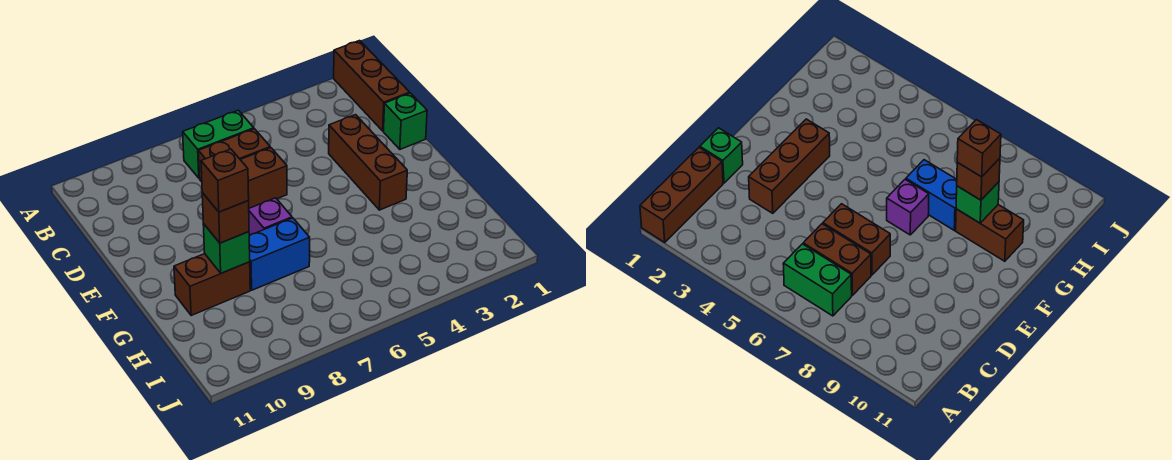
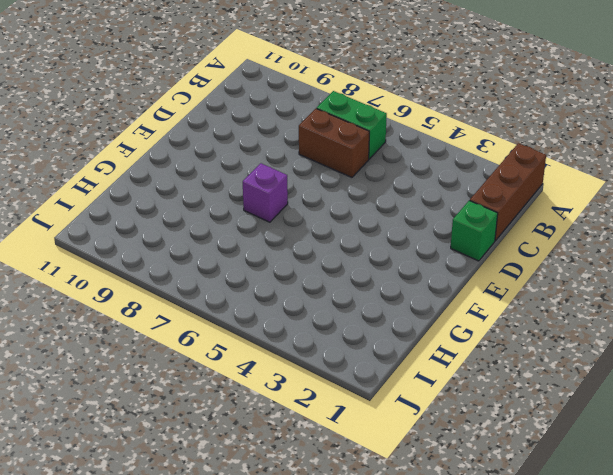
none -> brown brick D3:F3 level 1
none -> brown brick D6:D7 level 1
none -> blue brick G7:G8 level 1

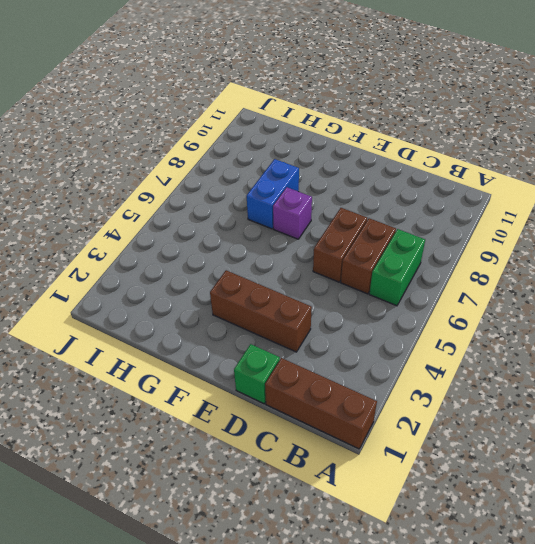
none -> brown brick G9:G10 level 1
none -> green brick G9 level 2
none -> brown brick G9 level 3

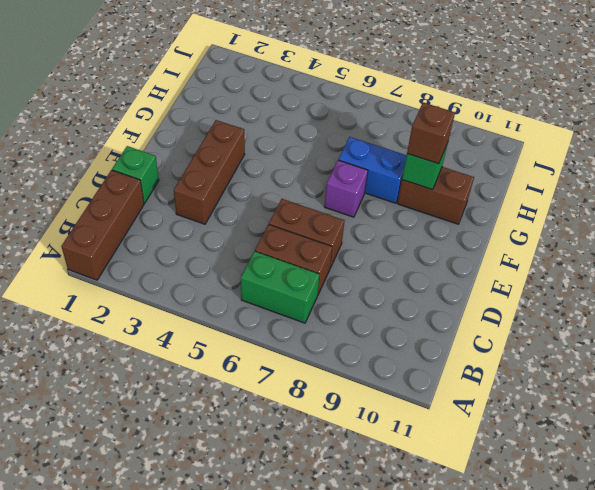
none -> brown brick G9 level 4

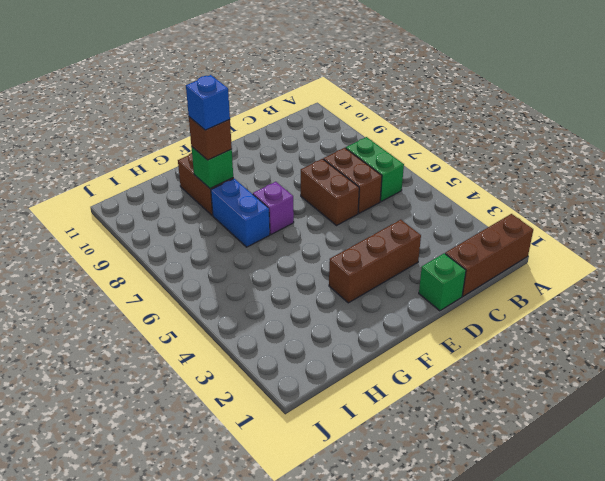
blue brick G9 level 4 -> brown brick G9 level 4

